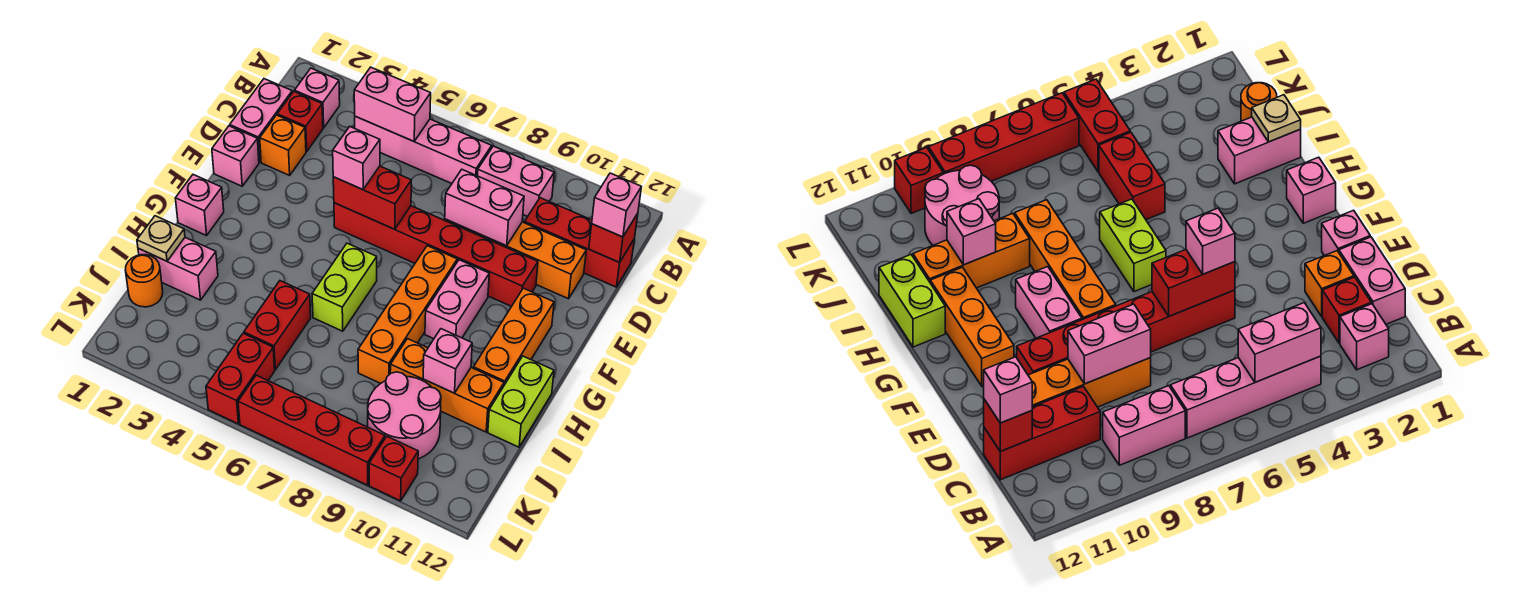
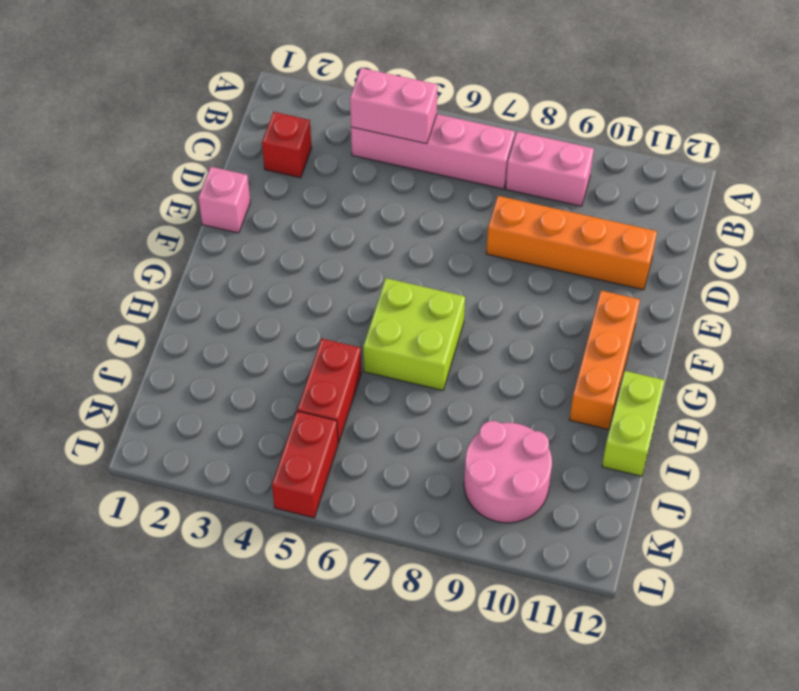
lime brick G6:H7 level 1 -> lime brick G6:H6 level 1
none -> pink brick B2 level 1
none -> pink brick C1:D1 level 1
none -> red brick C10:C12 level 1
none -> orange brick D2 level 1

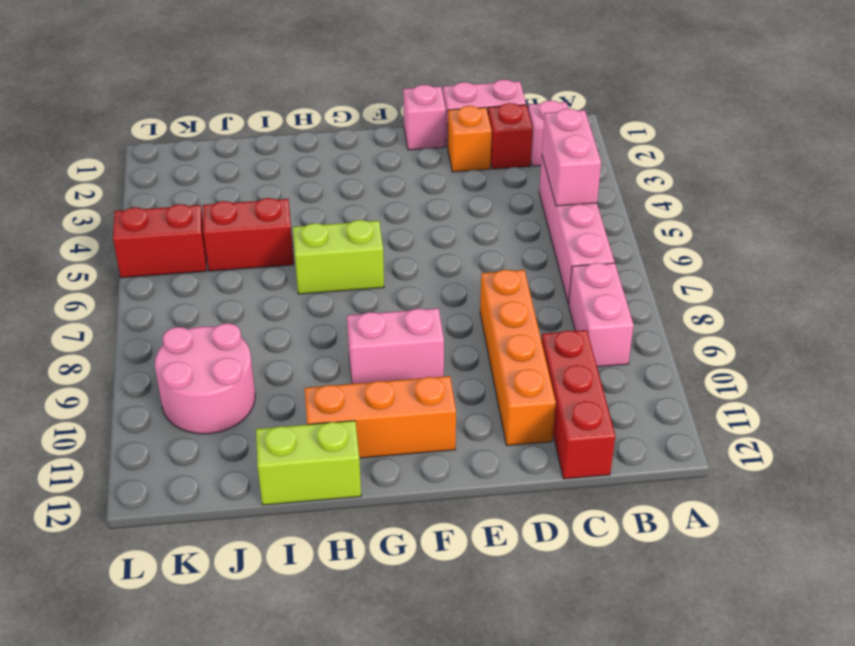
none -> red brick E5:E10 level 1
none -> orange brick F8:I8 level 1
none -> pink brick G1 level 1
none -> pink brick I1:I2 level 1

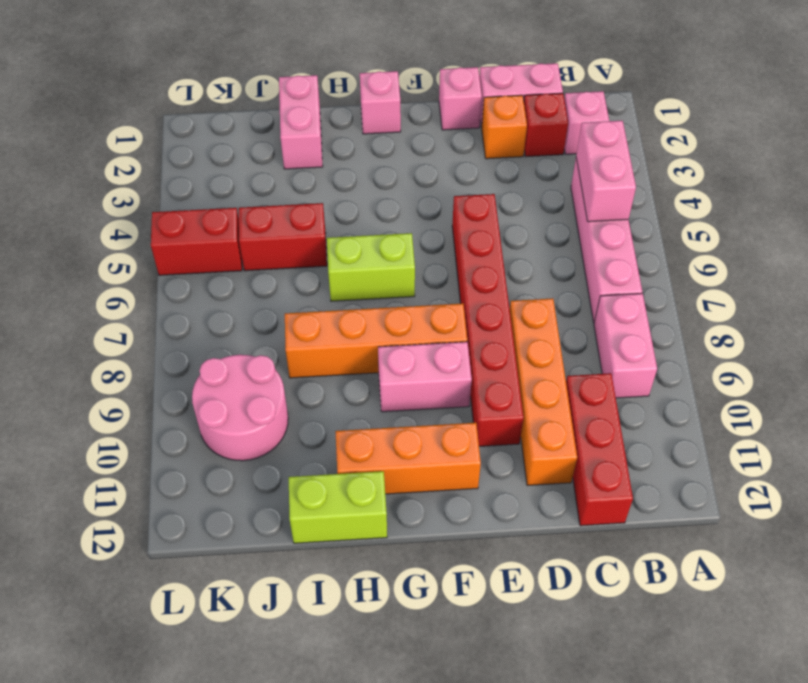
none -> orange brick I9:I11 level 1
none -> orange round brick J1 level 1
none -> red brick L6:L9 level 1
none -> red brick L10 level 1

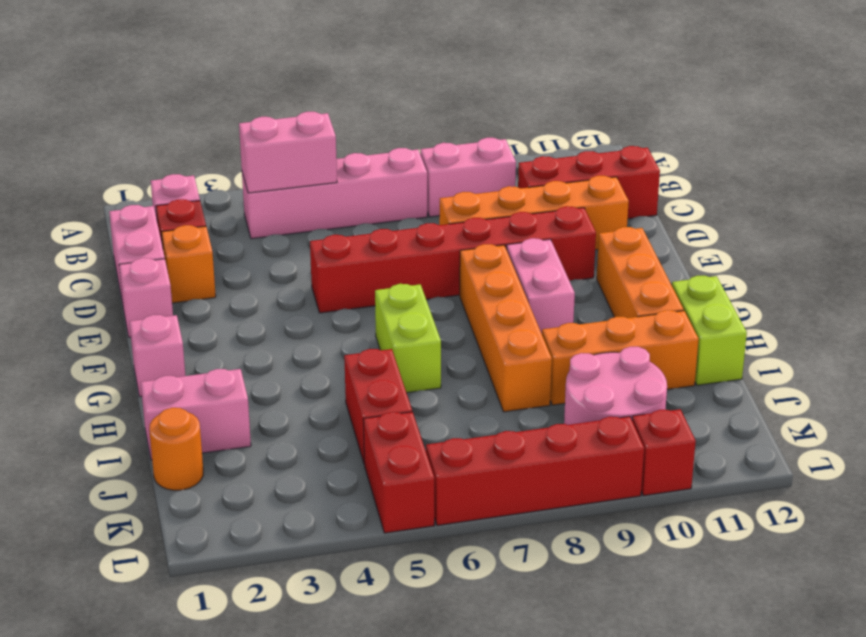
none -> red brick C12 level 2
none -> pink brick D8:D9 level 2
none -> red brick E5:E6 level 2
none -> tan plate I1 level 2

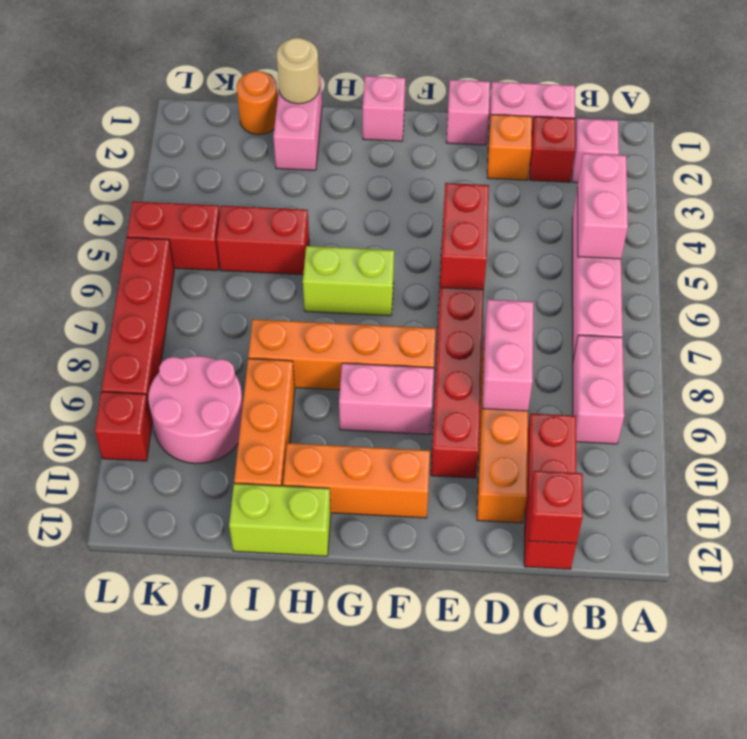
tan round brick I1 level 2 -> tan plate I1 level 2
none -> pink brick I10 level 2
none -> pink brick C12 level 3
none -> pink brick E5 level 3

